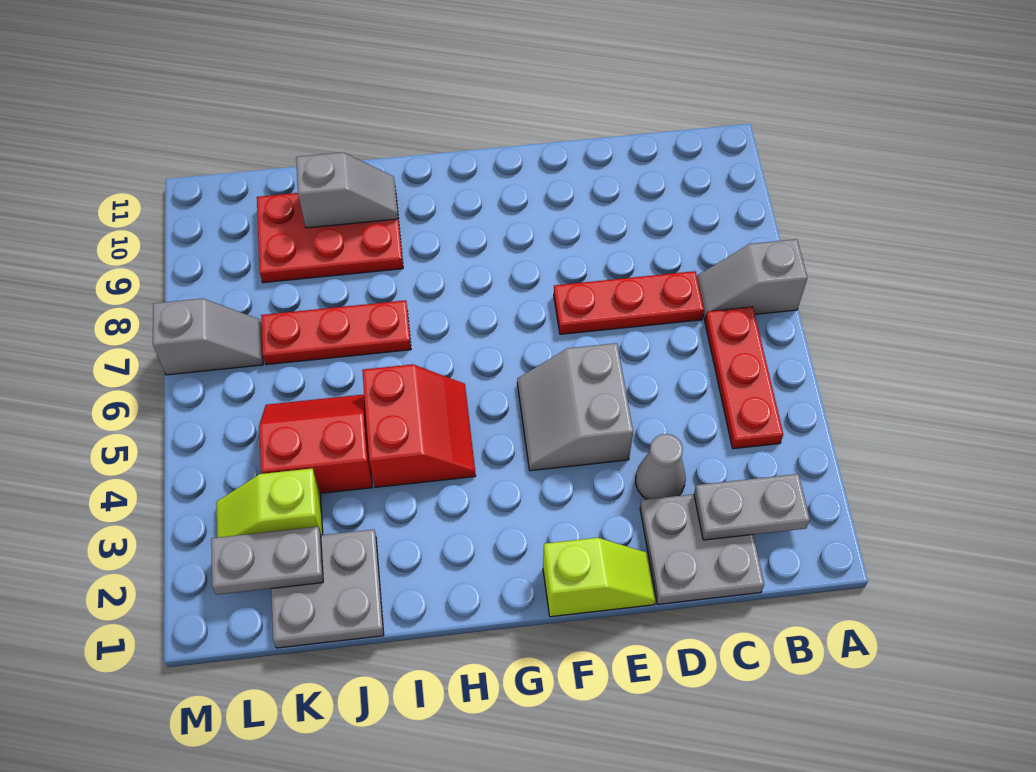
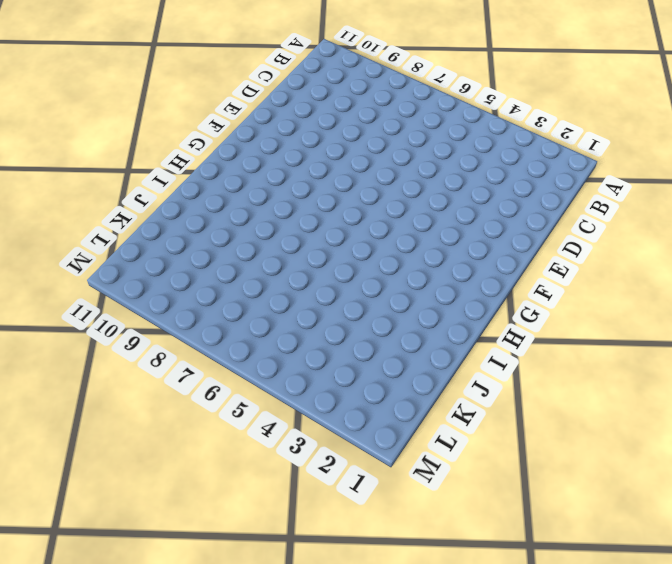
none -> grey slope A7:B7 level 1 top A
none -> red plate B4:B6 level 1
none -> grey plate C1:D2 level 1

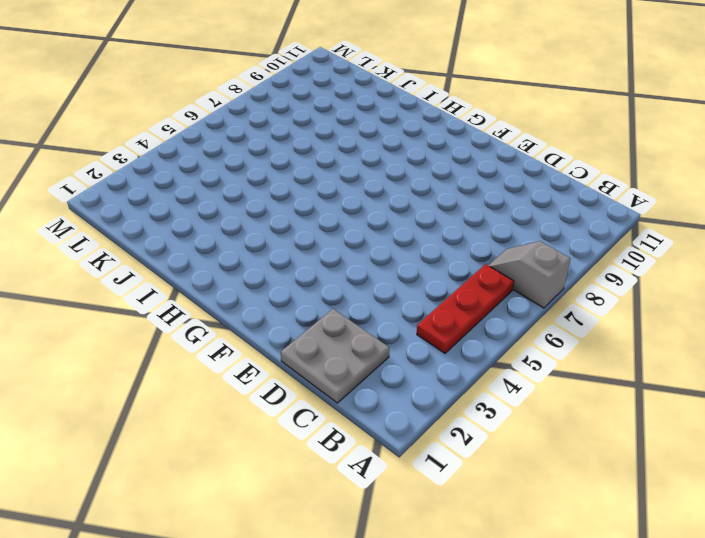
none -> red plate C7:E7 level 1
none -> grey cone D3 level 1
none -> lime slope E1:F1 level 1 top F

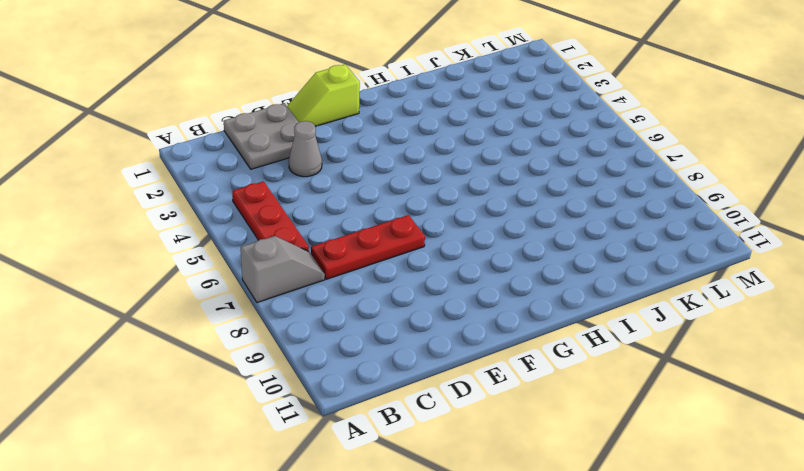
none -> grey slope E4:F5 level 1 top E
none -> red slope H4:I5 level 1 top I
none -> red plate I7:K7 level 1

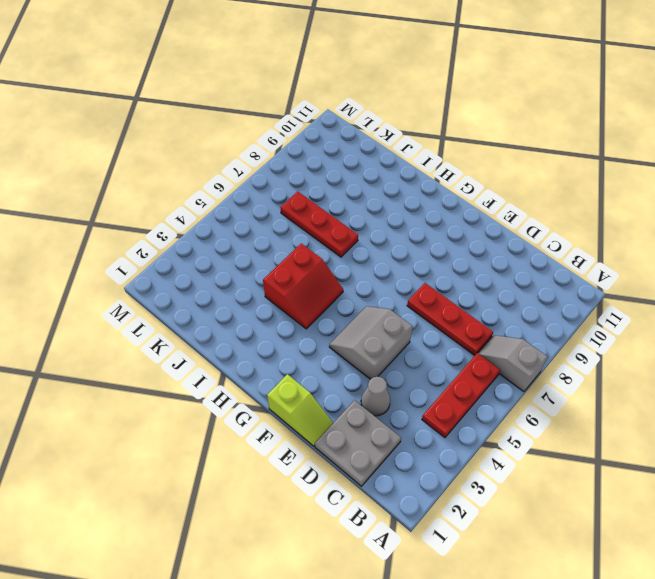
none -> red plate I9:K10 level 1
none -> grey plate J1:K2 level 1
none -> red slope J4:K5 level 1 top 4

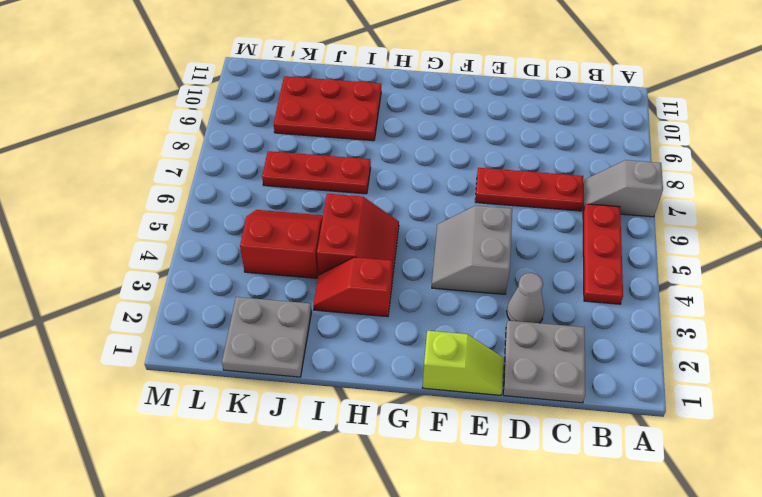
red slope H3:I3 level 1 top H -> none
none -> lime slope K3:L3 level 1 top K
none -> grey slope L7:M7 level 1 top M
none -> grey plate B2:C2 level 2

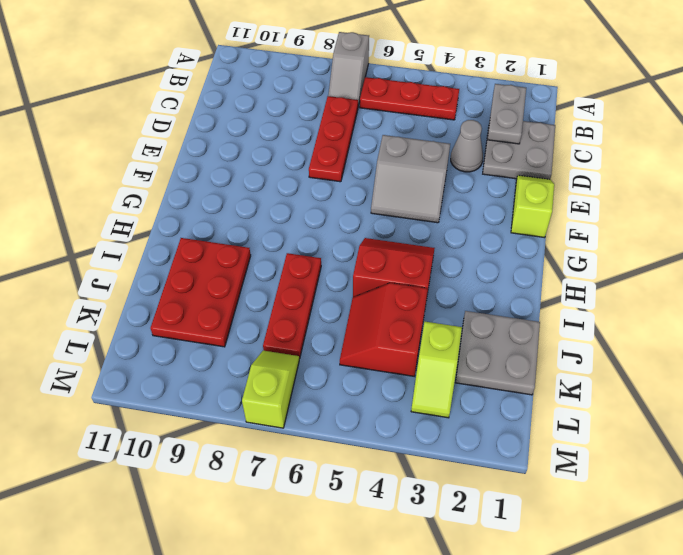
lime slope L7:M7 level 1 top M -> grey slope L7:M7 level 1 top M
none -> grey slope I10:J10 level 2 top J
none -> grey plate K2:L2 level 2

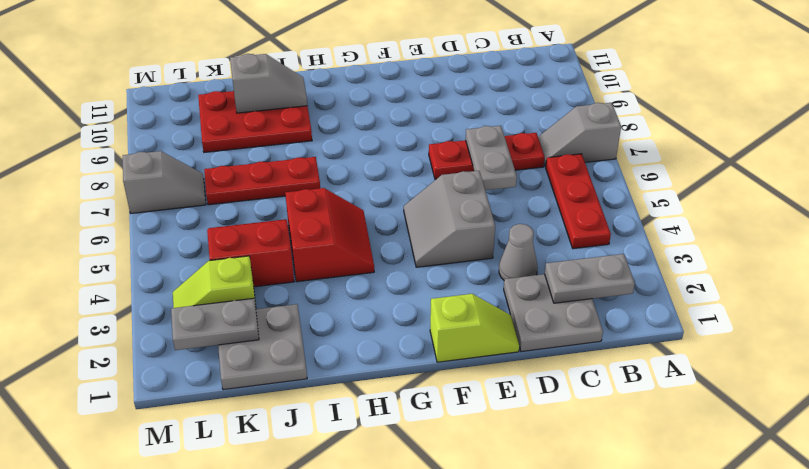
grey plate D6:D7 level 2 -> none

